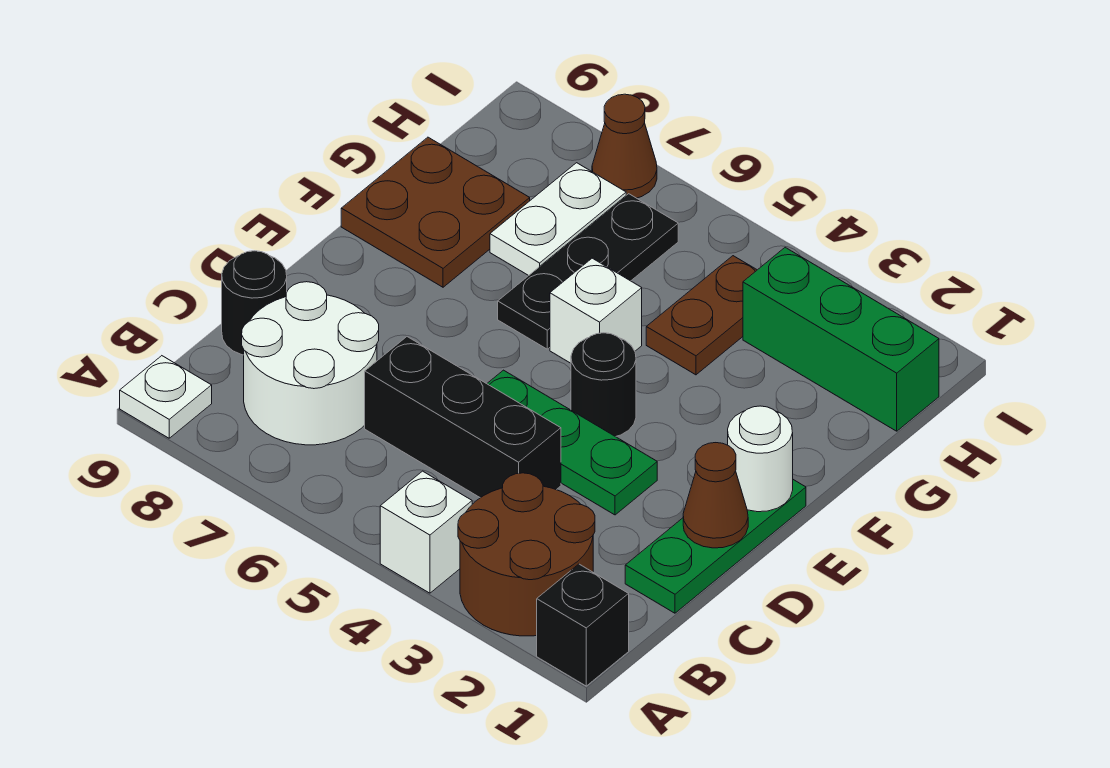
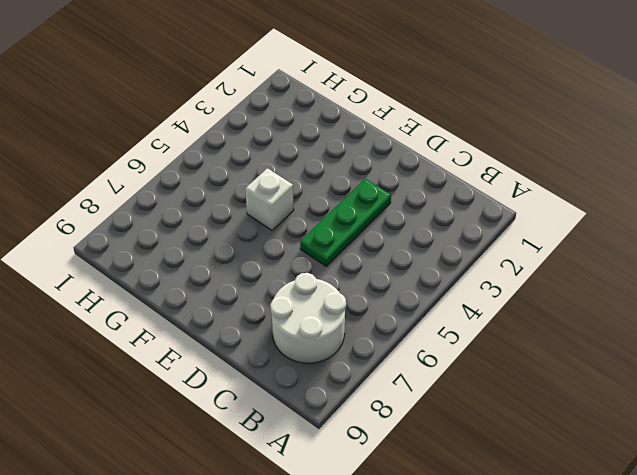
none -> black brick A1 level 1
none -> brown round brick A2:B3 level 1
none -> white brick A4 level 1

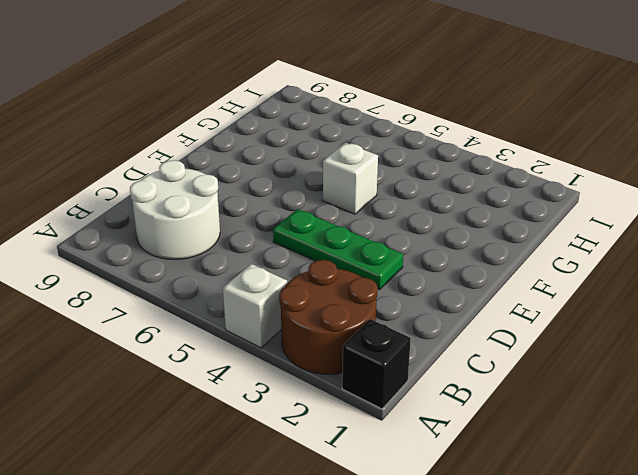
none -> white plate A9 level 1
none -> green plate C1:E1 level 1
none -> black brick C4:C6 level 1

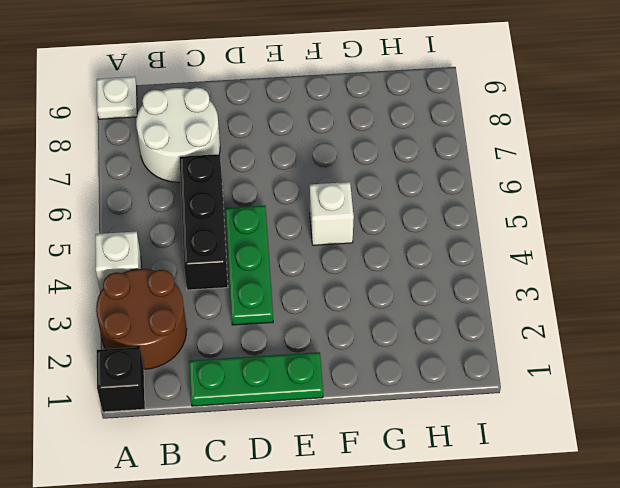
none -> black round brick C9 level 1
none -> black round brick E4 level 1
none -> black plate F6:H6 level 1

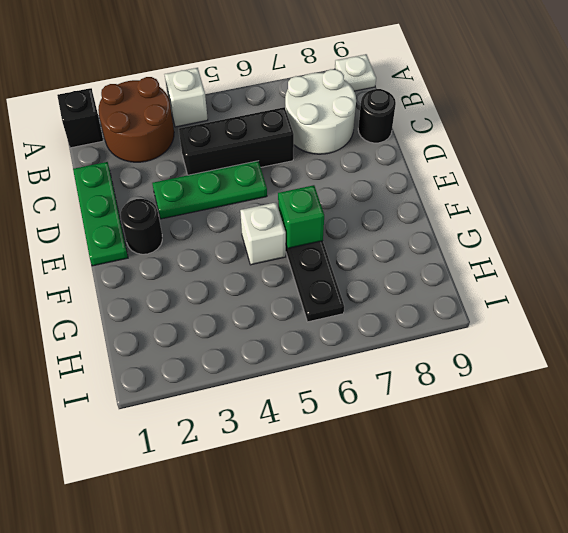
black round brick E2 level 1 -> black round brick E4 level 1
green brick F6 level 2 -> none
none -> brown plate F8:G9 level 1
none -> brown plate G4:H4 level 1
none -> white plate G7:H7 level 1

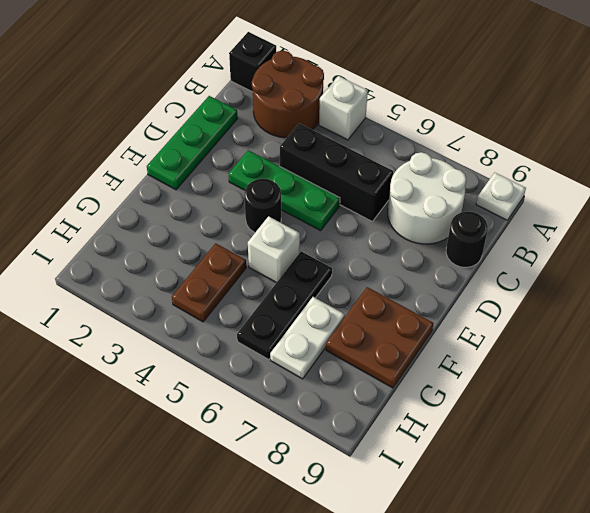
none -> green brick H1:H3 level 1
none -> brown cone I7 level 1
none -> brown cone D1 level 2

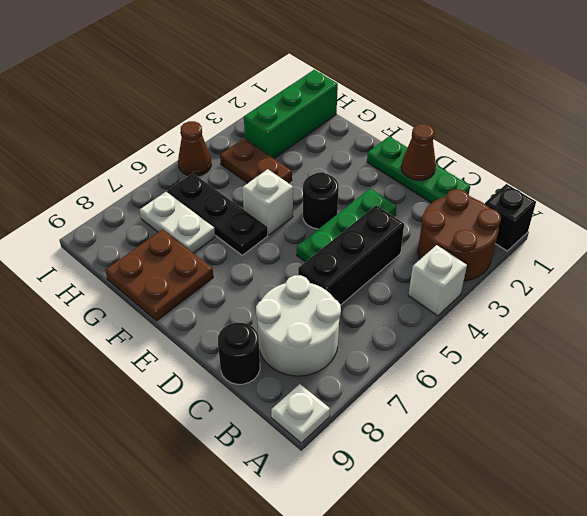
brown cone I5 level 1 -> brown cone I7 level 1
none -> white round brick E1 level 2

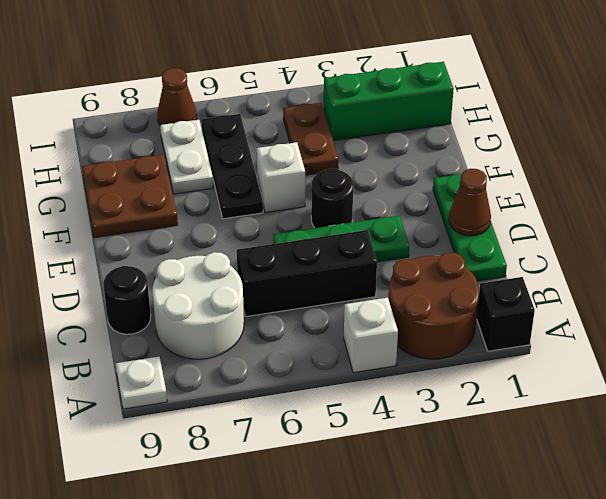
none -> white round brick E1 level 2

